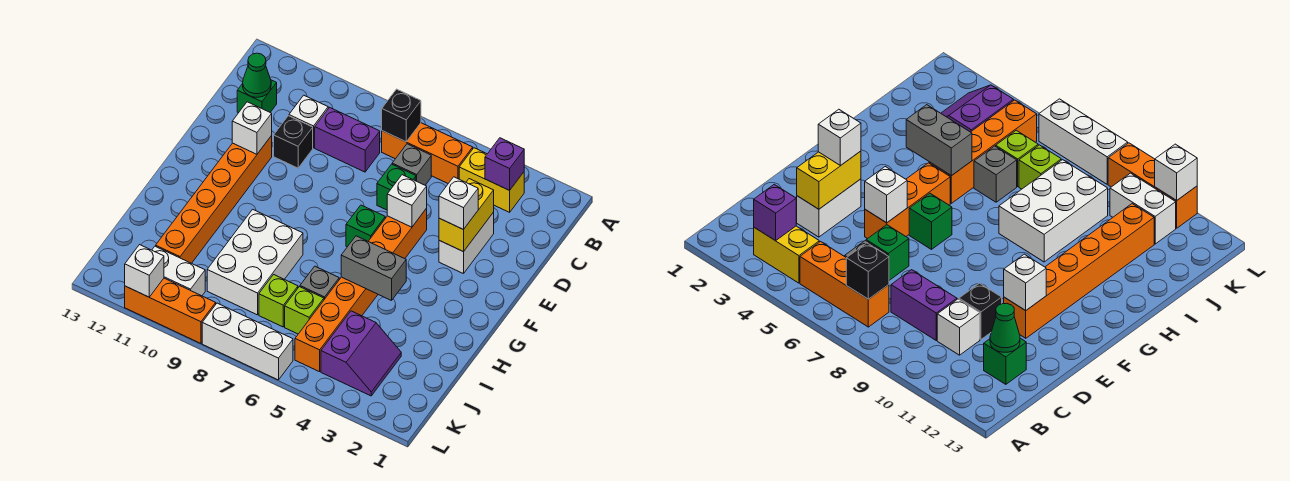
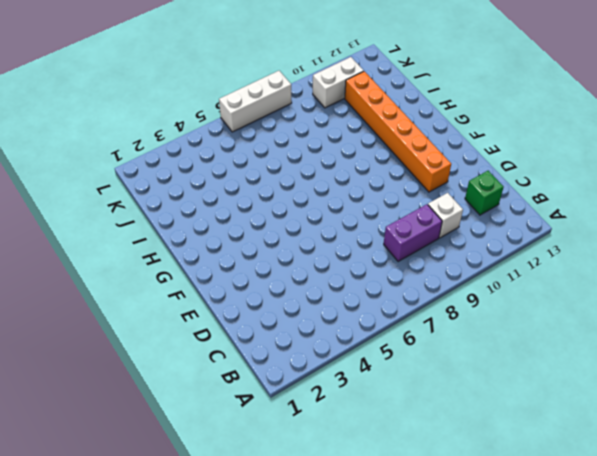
none -> yellow brick B3:B4 level 1
none -> orange brick B5:B7 level 1
none -> grey brick C6 level 1
none -> white brick D3:E3 level 1

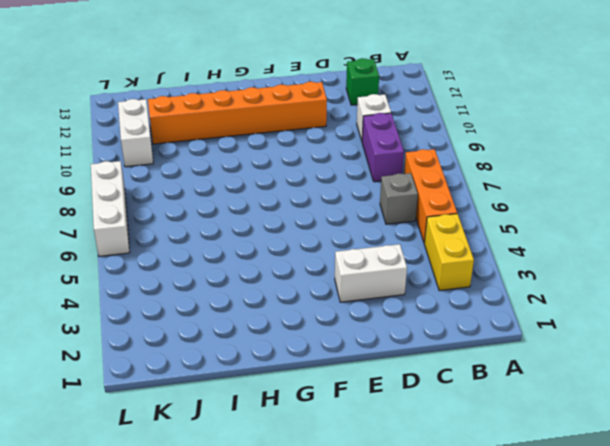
none -> green brick D6 level 1
none -> black brick D10 level 1
none -> orange brick E5:G5 level 1
none -> green brick F6 level 1

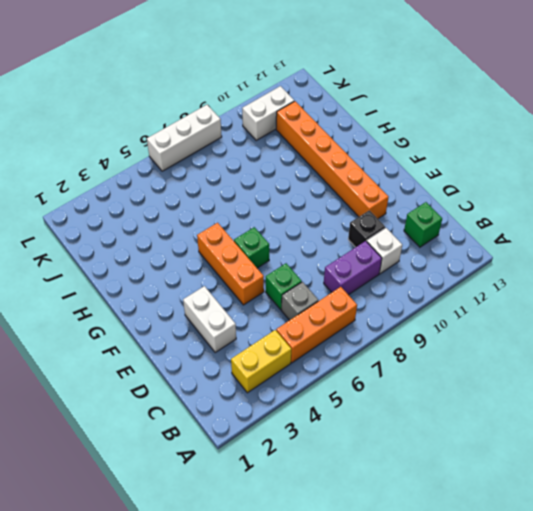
none -> orange brick H5:K5 level 1
none -> white brick H8:J9 level 1
none -> grey brick I6 level 1
none -> purple slope J3:K4 level 1 top 4

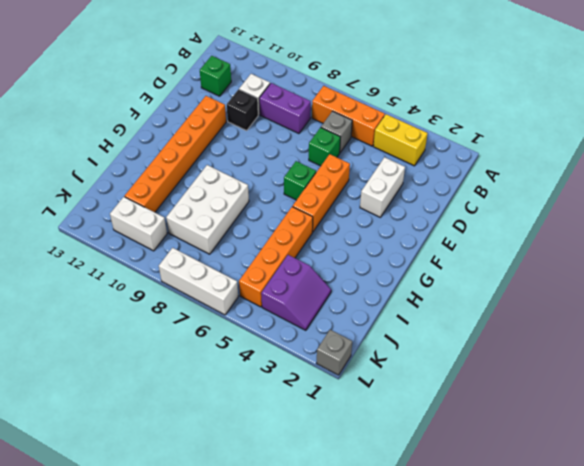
grey brick L1 level 1 -> grey brick I6 level 1
none -> lime brick J6 level 1
none -> lime brick J7 level 1
none -> orange brick L9:L11 level 1
none -> purple brick B3 level 2

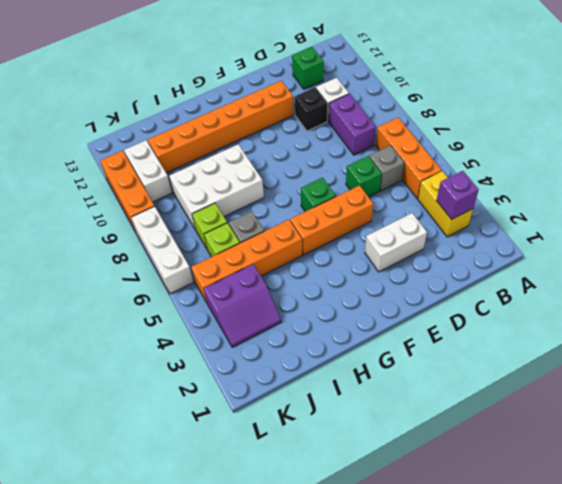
none -> black brick B7 level 2
none -> green cone C12 level 2
none -> yellow brick D3:E3 level 2
none -> white brick E5 level 2

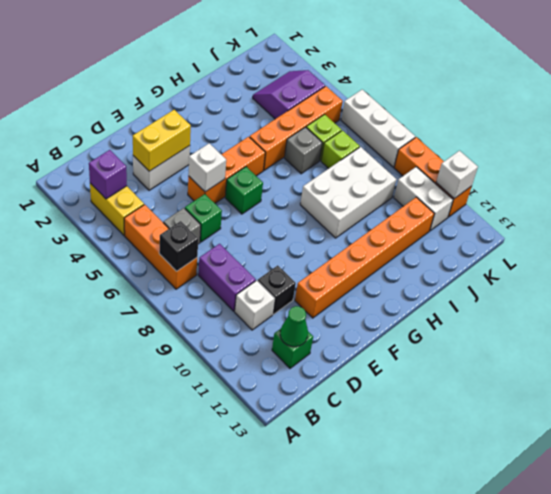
none -> white brick E11 level 2
none -> grey brick H4:H5 level 2
none -> white brick E3 level 3

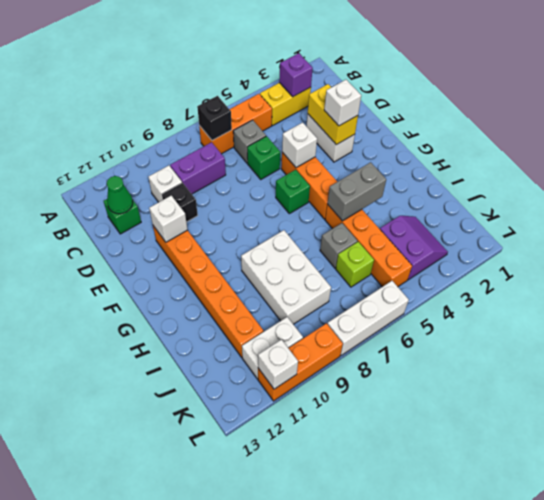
none -> lime brick J7 level 1

